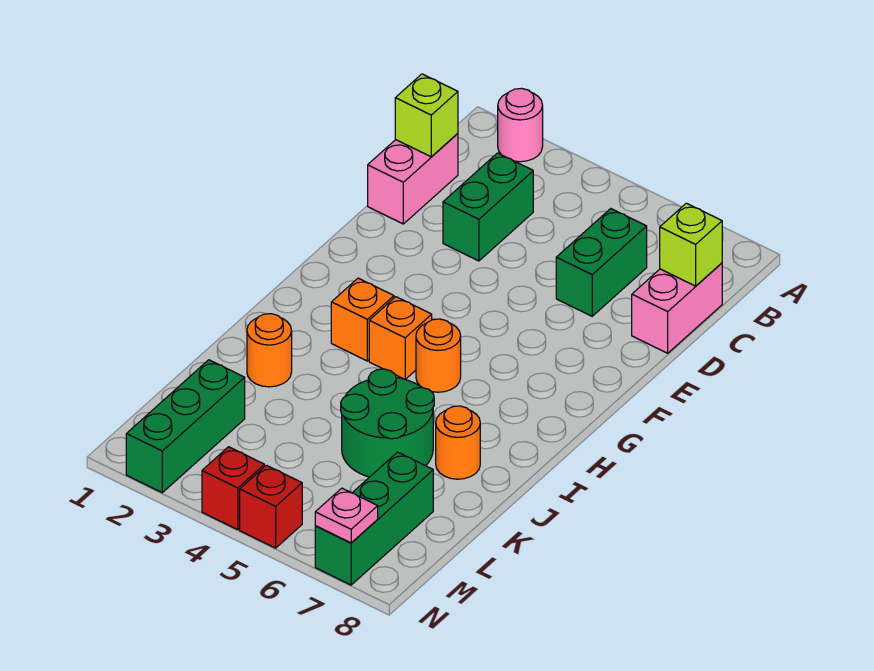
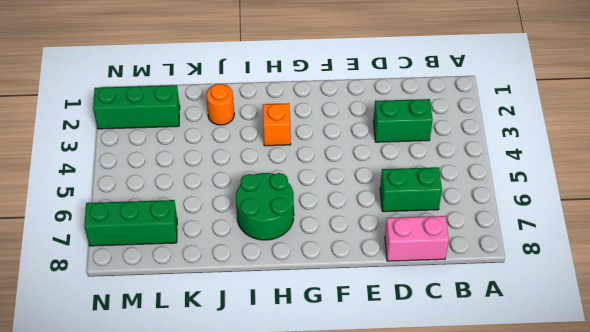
green round brick H6:I7 level 1 -> green round brick J5:K6 level 1
none -> pink round brick A2 level 1
none -> pink brick C1:D1 level 1
none -> orange brick H4 level 1

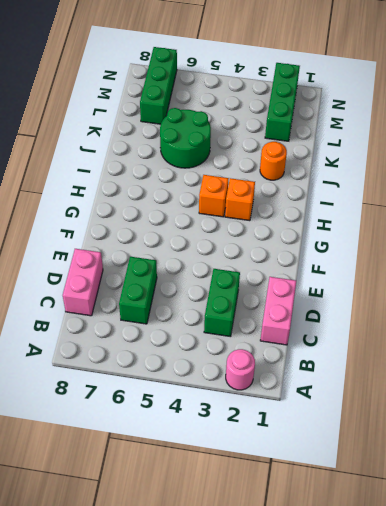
none -> orange round brick H5 level 1
none -> orange round brick J7 level 1
none -> red brick N4 level 1

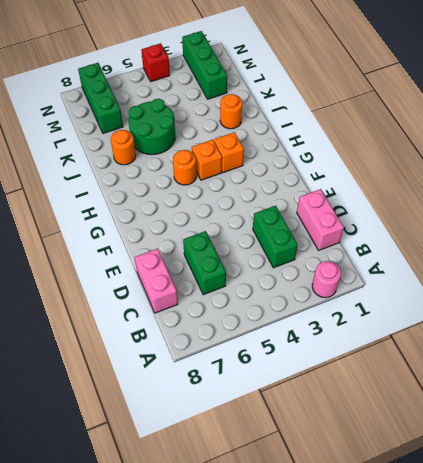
none -> red brick N5 level 1
none -> lime brick C1 level 2
none -> lime brick C8 level 2

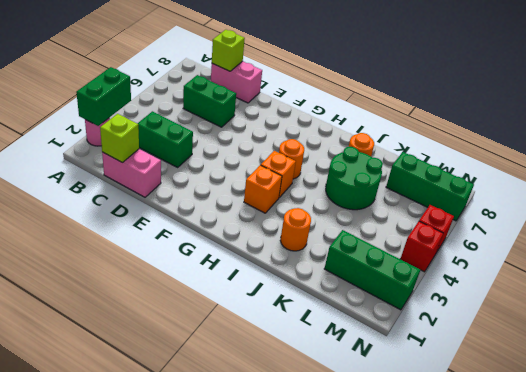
green brick A2:A3 level 2 -> none
none -> pink plate N7 level 2

